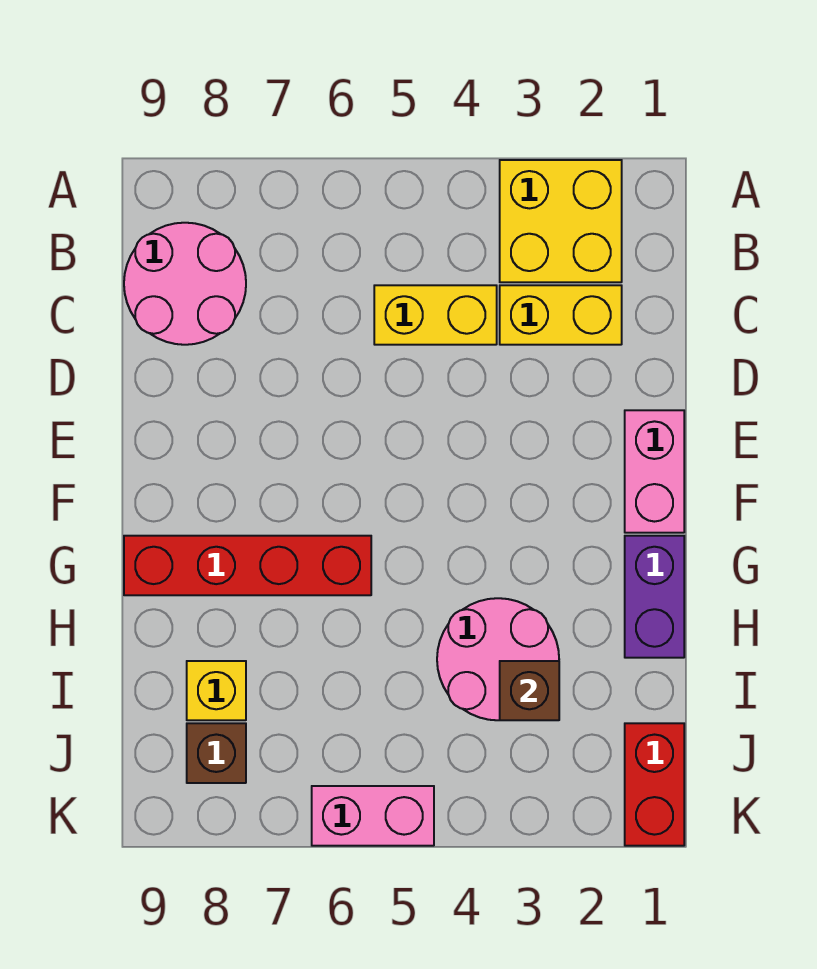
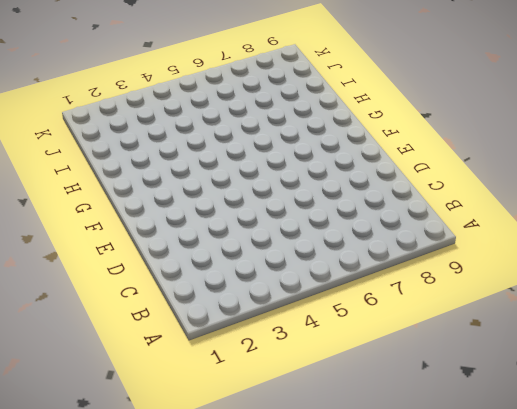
none -> yellow brick A2:B3 level 1
none -> pink round brick B8:C9 level 1
none -> yellow brick C2:C3 level 1

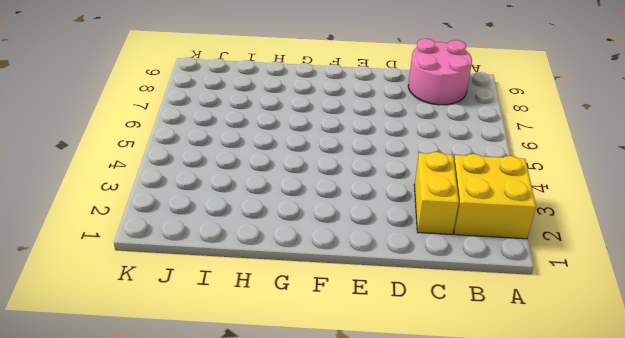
none -> yellow brick C4:C5 level 1
none -> pink brick E1:F1 level 1
none -> purple brick G1:H1 level 1

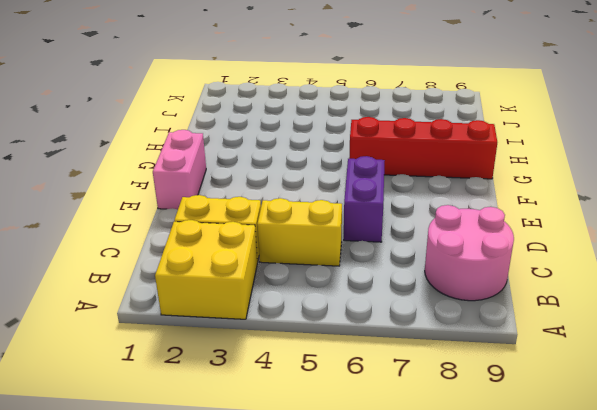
purple brick D6:E6 level 1 -> purple brick G1:H1 level 1
none -> pink round brick H3:I4 level 1
none -> yellow brick I8 level 1
none -> red brick J1:K1 level 1

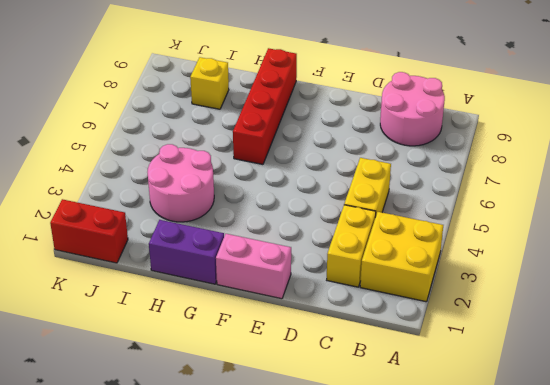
none -> brown brick J8 level 1
none -> pink brick K5:K6 level 1
none -> brown brick I3 level 2

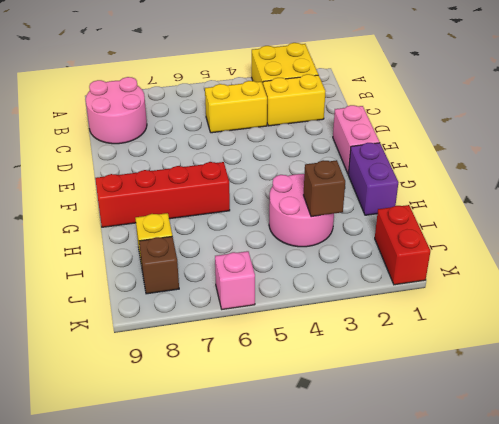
pink brick K6 level 1 -> pink brick K5:K6 level 1

